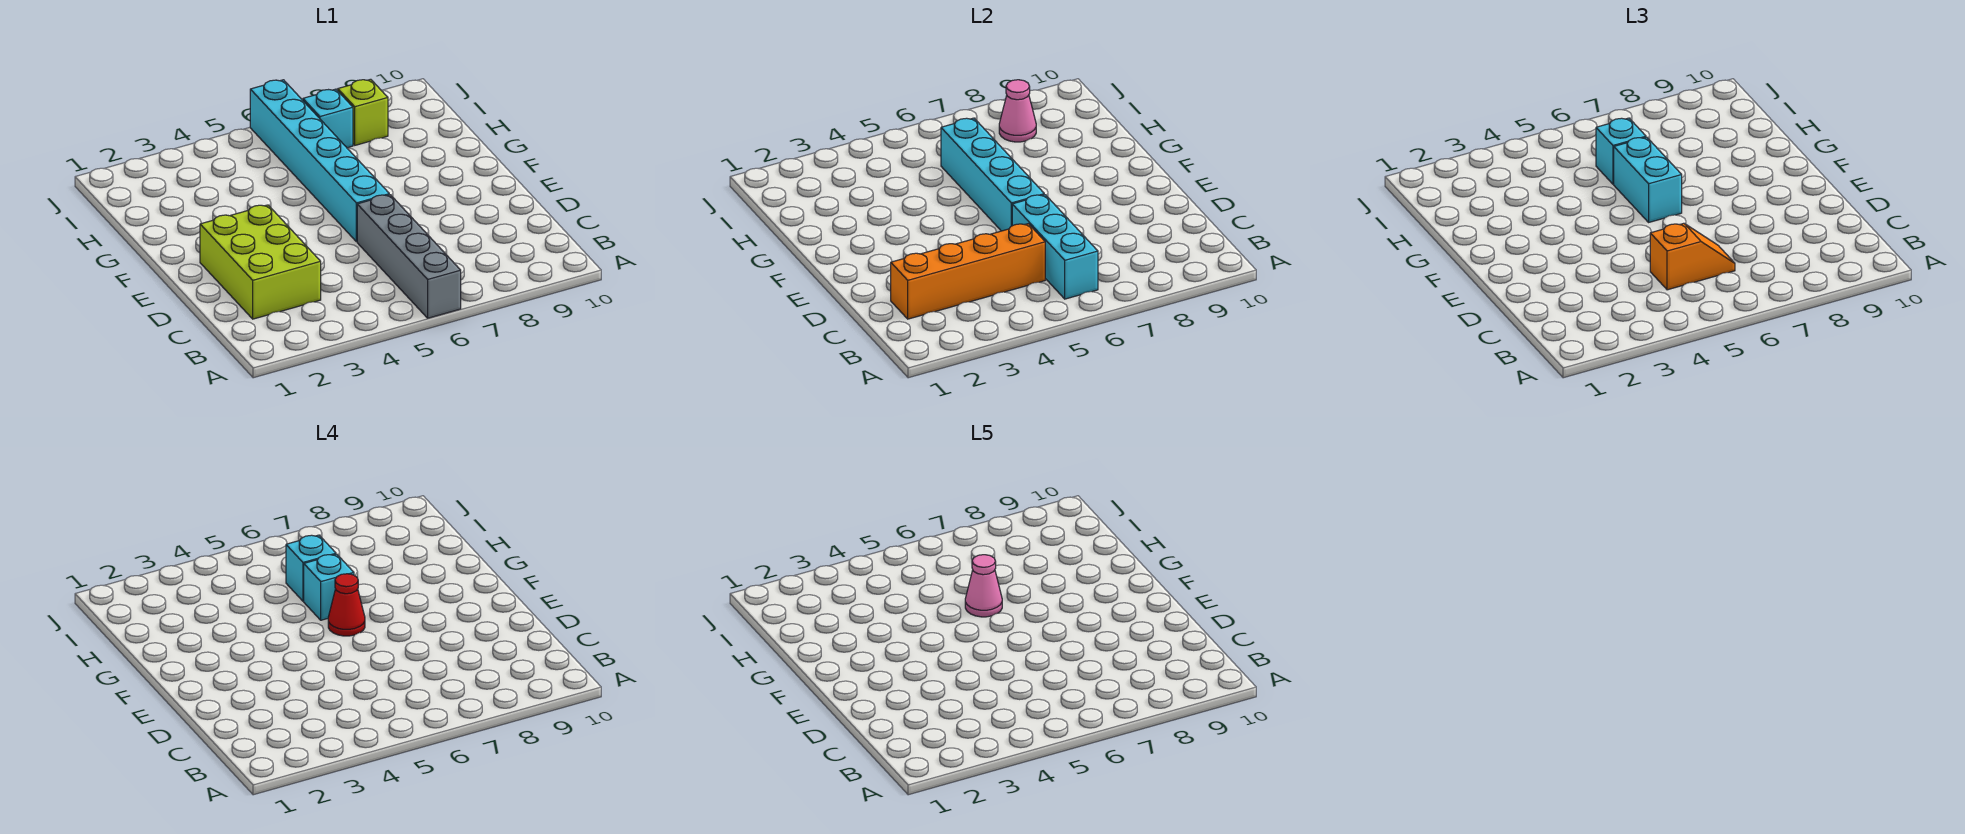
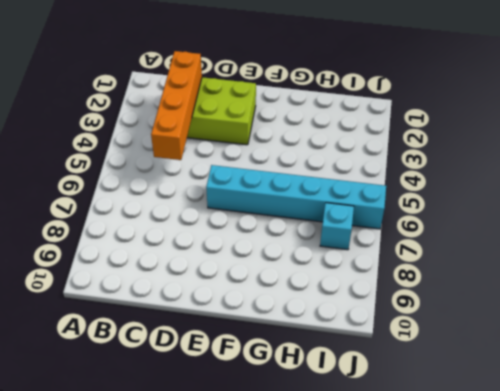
none -> grey brick A6:D6 level 1
none -> lime brick I8 level 1
none -> cyan brick B6:D6 level 2

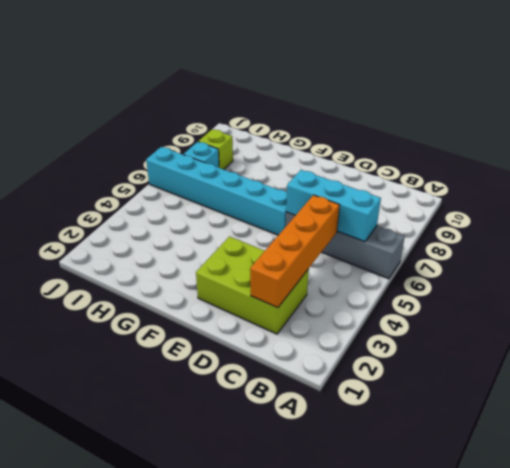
none -> cyan brick E6:H6 level 2
none -> pink cone I8 level 2
none -> orange slope C5:C6 level 3 top 5

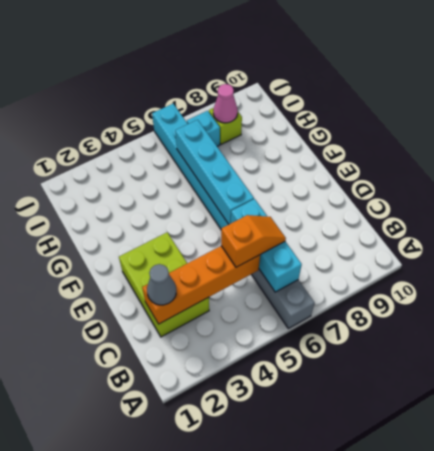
grey cone C2 level 3 -> none
none -> cyan brick F6:G6 level 3
none -> cyan brick H6 level 3
none -> red cone F6 level 4

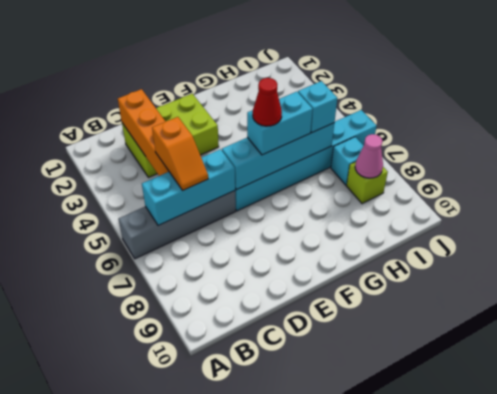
none -> cyan brick G6 level 4
none -> cyan brick H6 level 4
none -> pink cone G6 level 5

